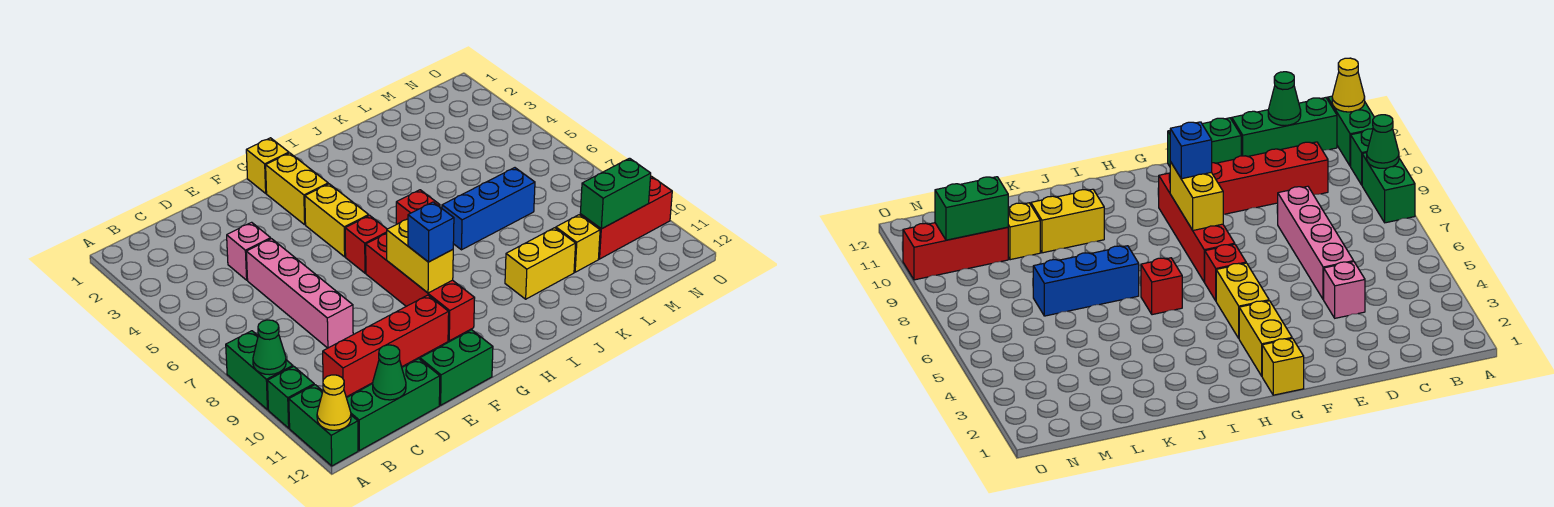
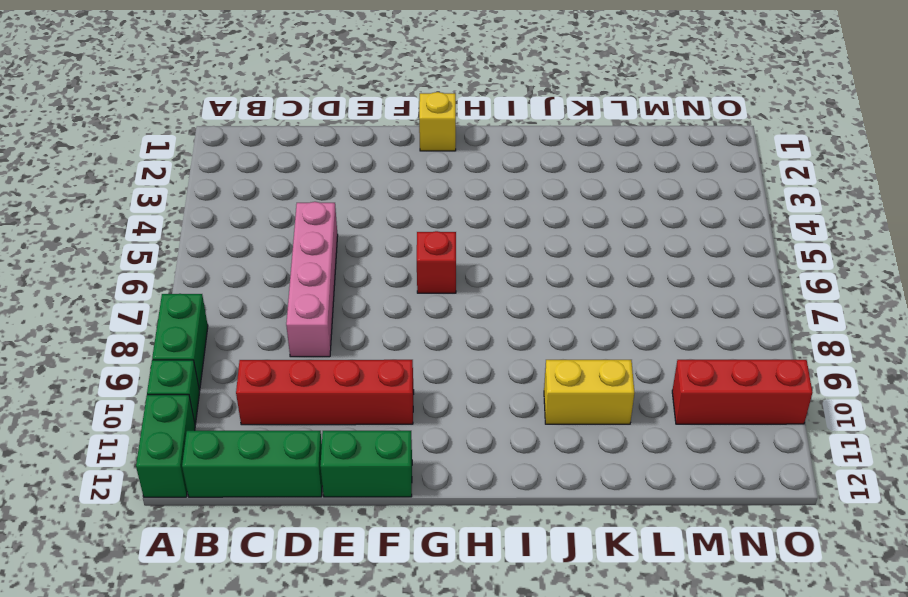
none -> pink brick D4 level 1
none -> yellow brick G2:G3 level 1
none -> yellow brick G4:G5 level 1

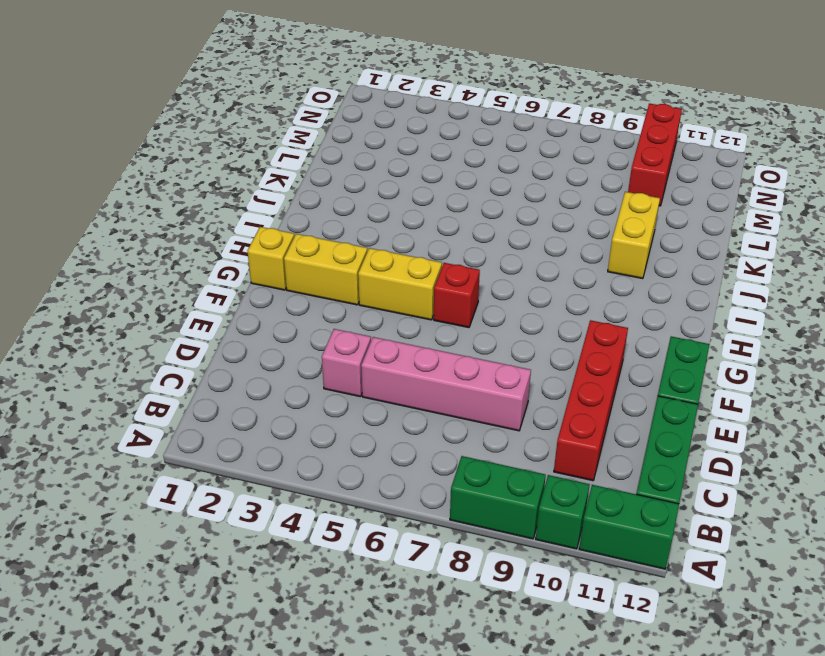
none -> red brick G7:G10 level 1
none -> red brick I6 level 1
none -> blue brick J7:L7 level 1

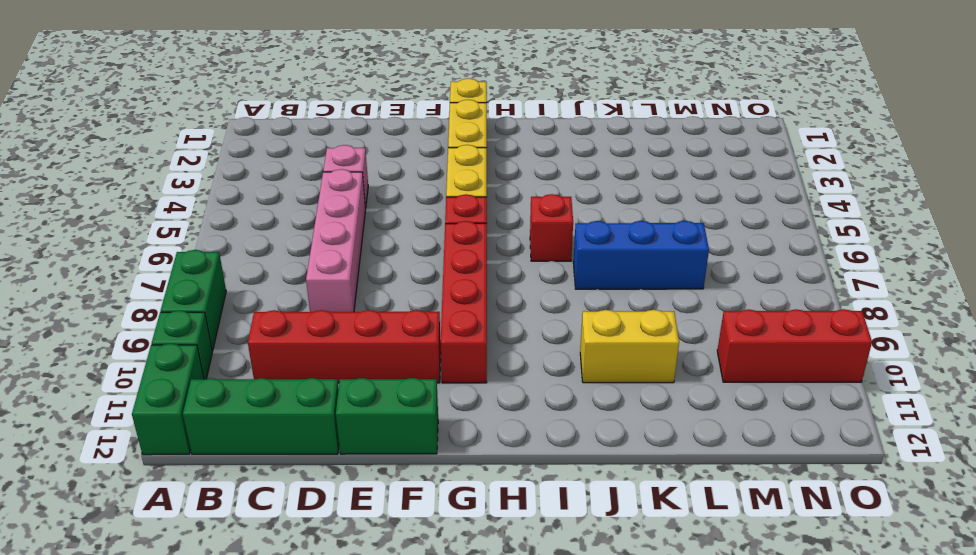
none -> yellow brick L10 level 1
none -> green cone A9 level 2
none -> yellow cone A12 level 2

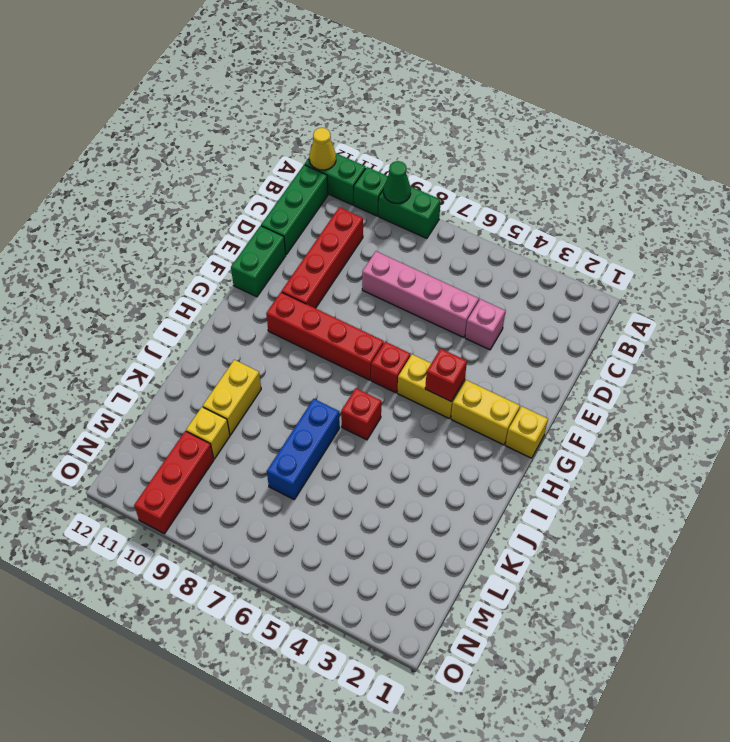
red brick G4 level 2 -> none
none -> green cone C12 level 2
none -> yellow brick G8:G9 level 2
none -> green brick M10:N10 level 2

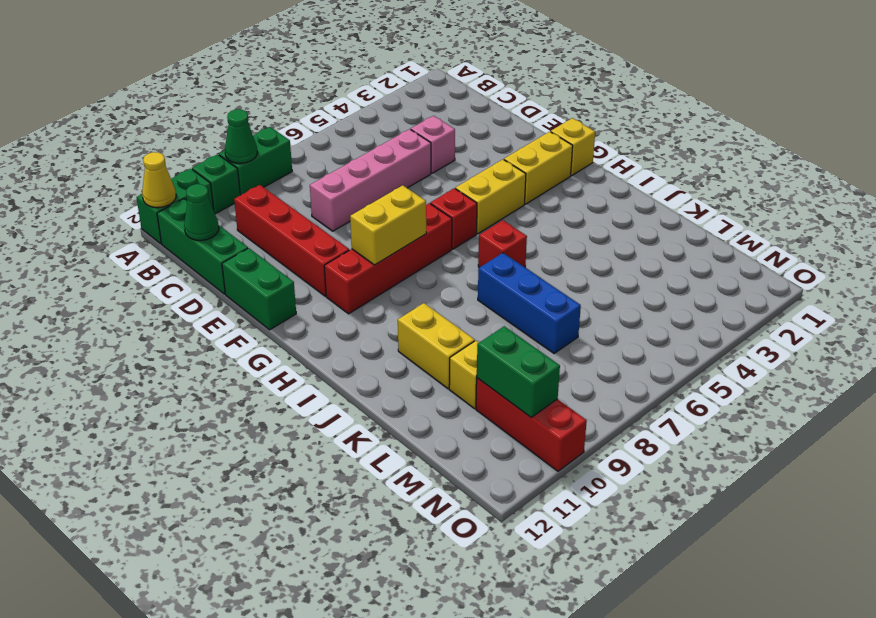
none -> blue brick G9 level 3

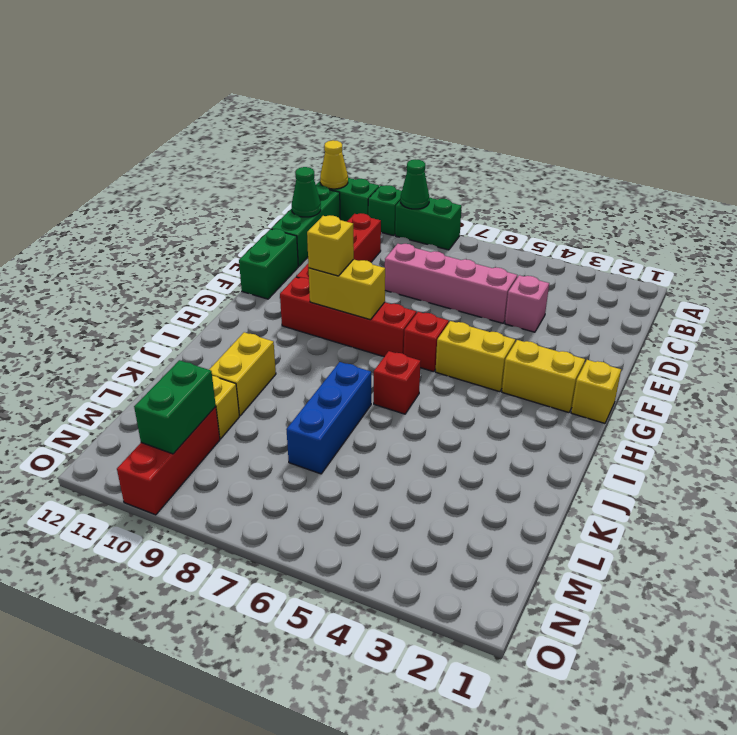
yellow brick G9 level 3 -> blue brick G9 level 3

